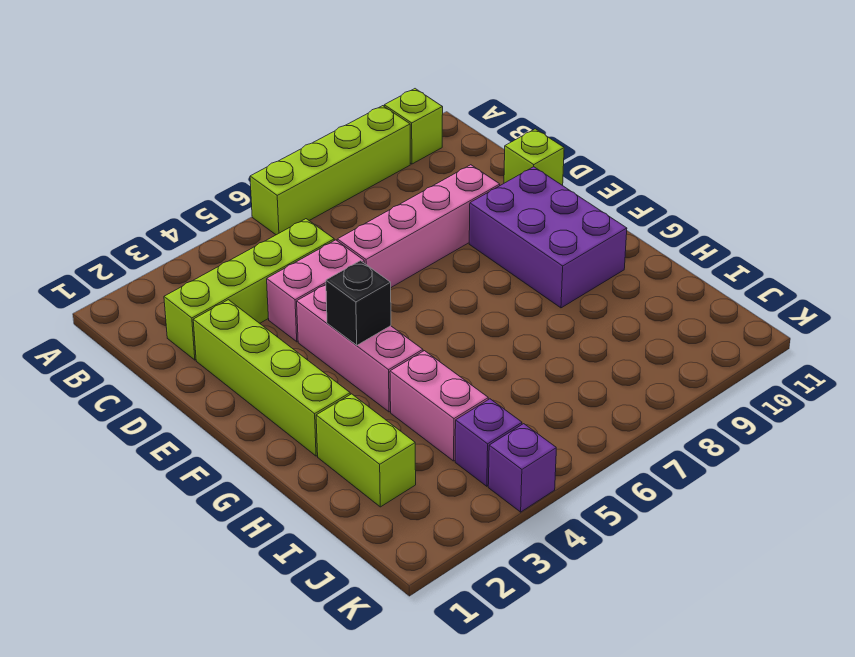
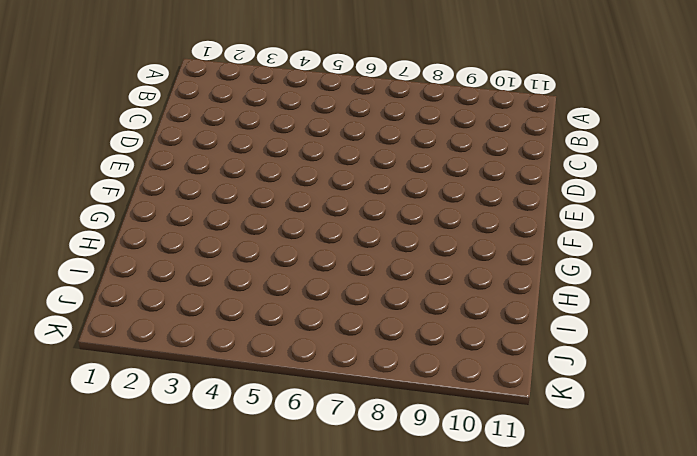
none -> lime brick A6:A9 level 1
none -> lime brick A10 level 1
none -> lime brick C2:C5 level 1

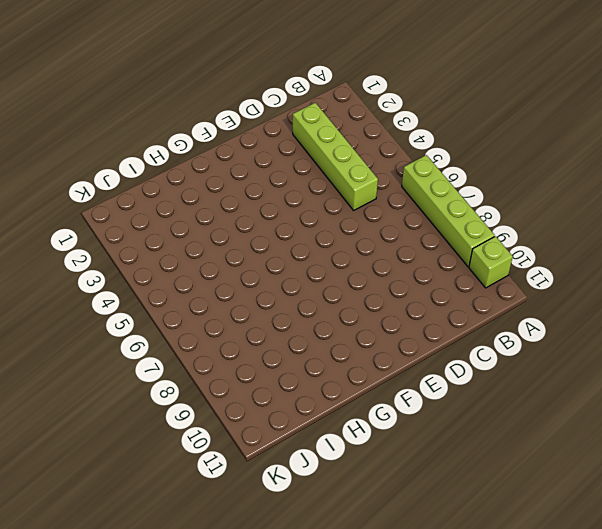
none -> lime brick D2:G2 level 1
none -> pink brick D4:D5 level 1
none -> pink brick D6:D9 level 1

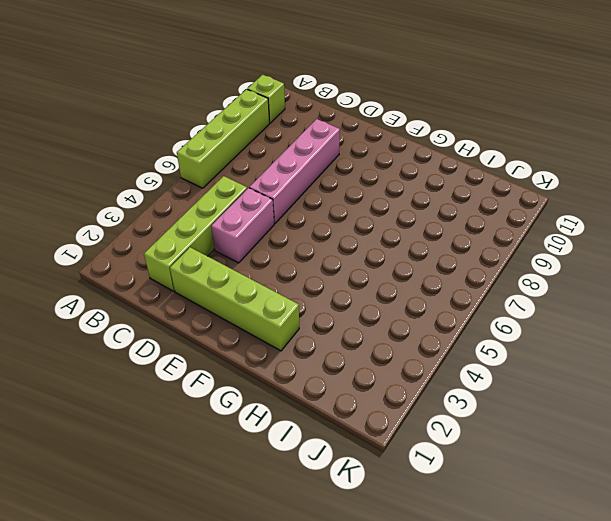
none -> lime brick D11 level 1
none -> pink brick E4:G4 level 1
none -> purple brick E9:G10 level 1

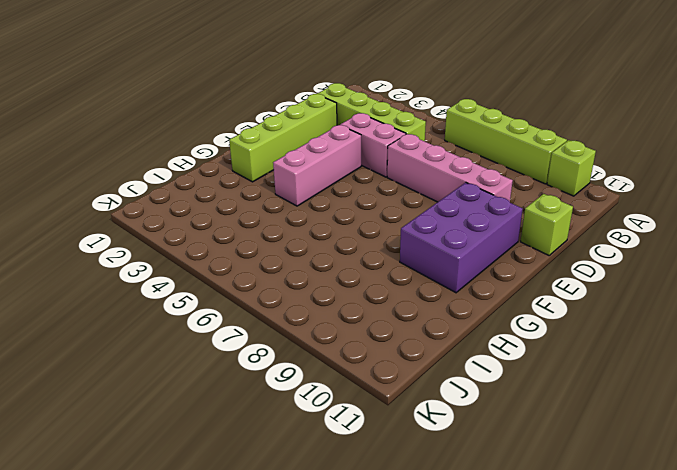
none -> lime brick H2:I2 level 1
none -> pink brick H4:I4 level 1
none -> purple brick J4 level 1

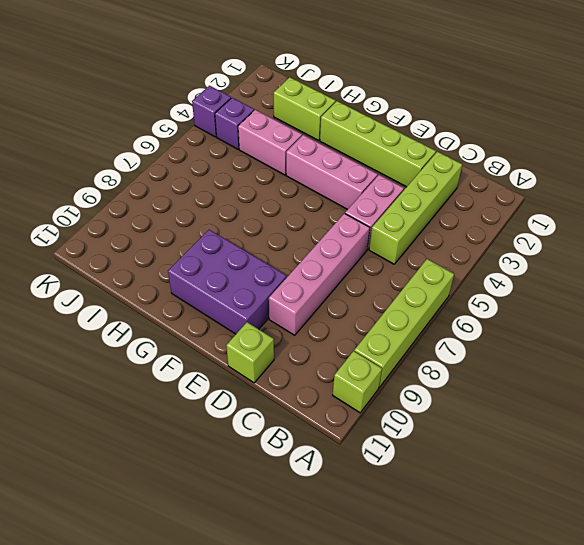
none -> black brick F4 level 2

